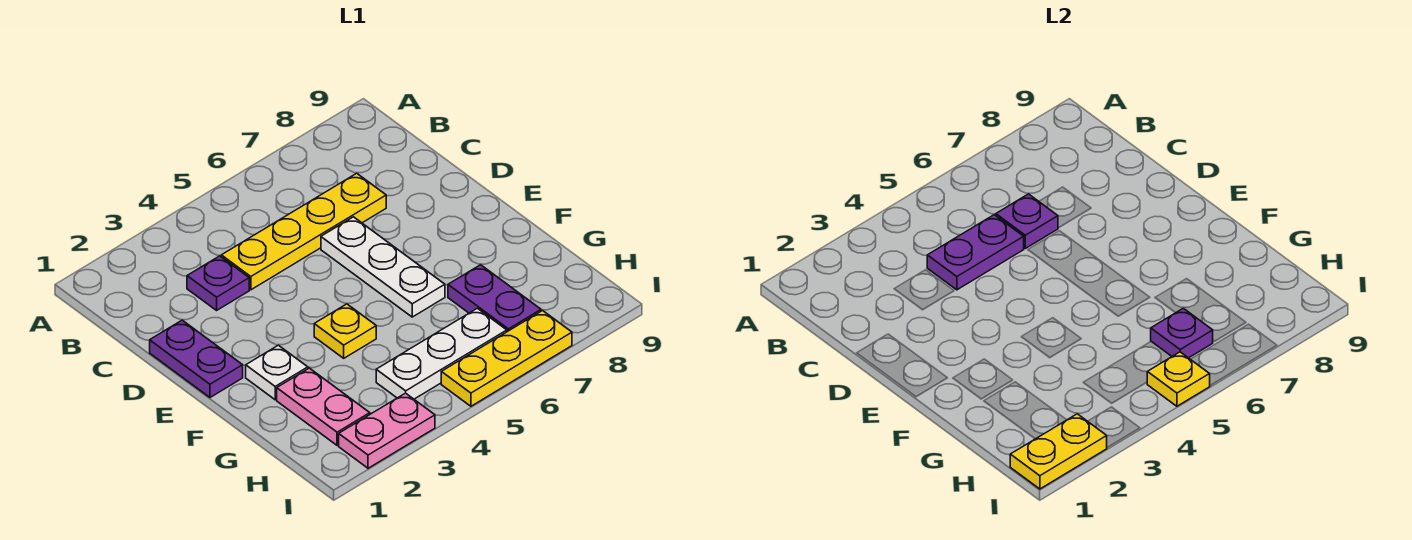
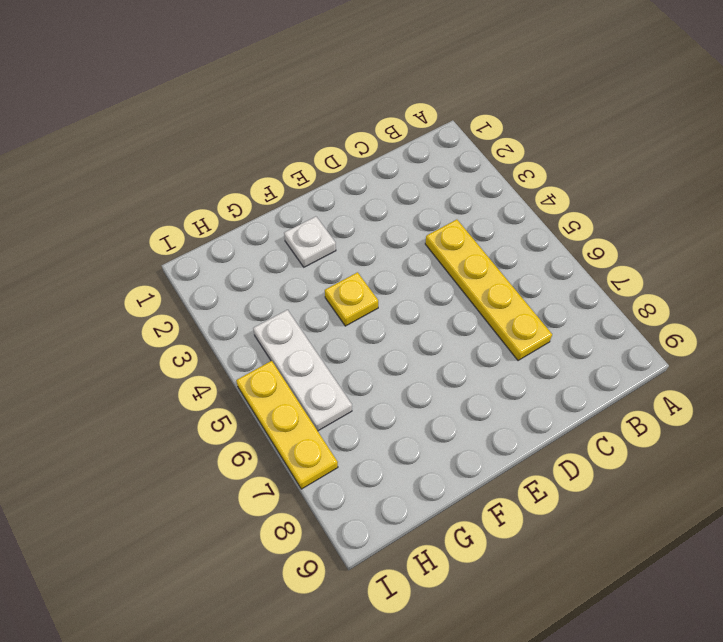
none -> purple plate C3 level 1
none -> purple plate D1:E1 level 1
none -> white plate D6:F6 level 1

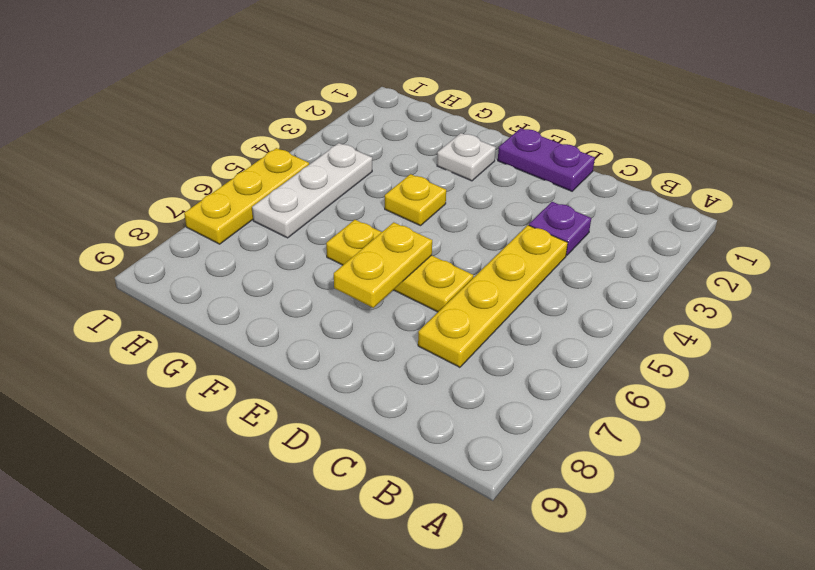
yellow plate D6:F6 level 1 -> white plate D6:F6 level 1
yellow plate E6:E7 level 2 -> yellow plate I1:I2 level 2
none -> pink plate G2:H2 level 1
none -> purple plate G7:H7 level 1
none -> pink plate I2:I3 level 1

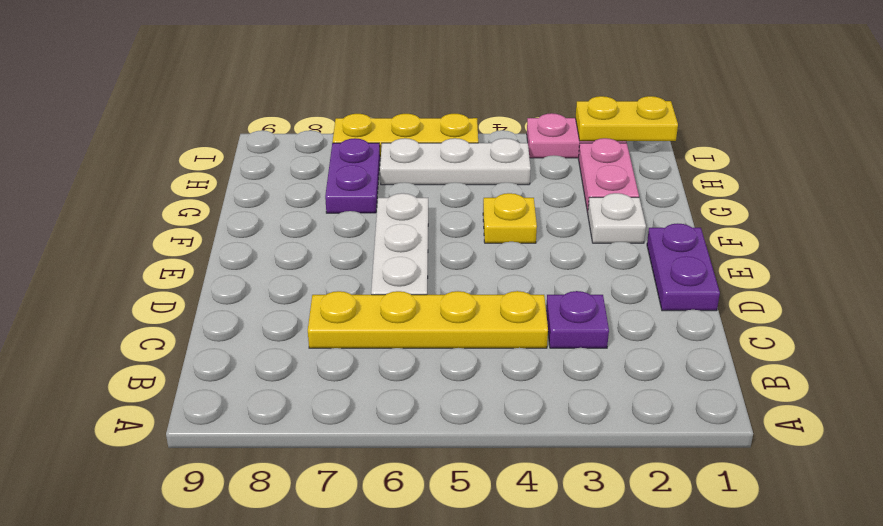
none -> purple plate C4:C5 level 2
none -> purple plate C6 level 2
none -> purple plate H6 level 2

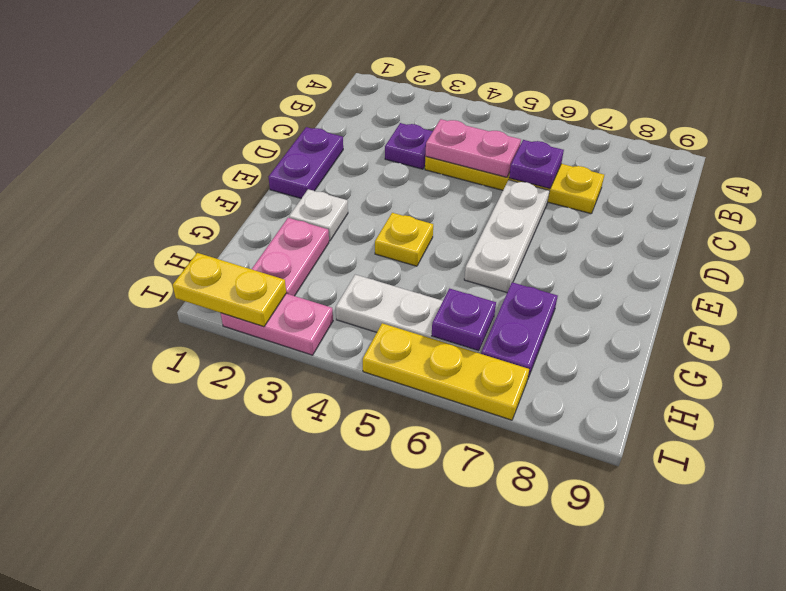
pink plate C4:C5 level 2 -> purple plate C4:C5 level 2
none -> yellow plate I5 level 2

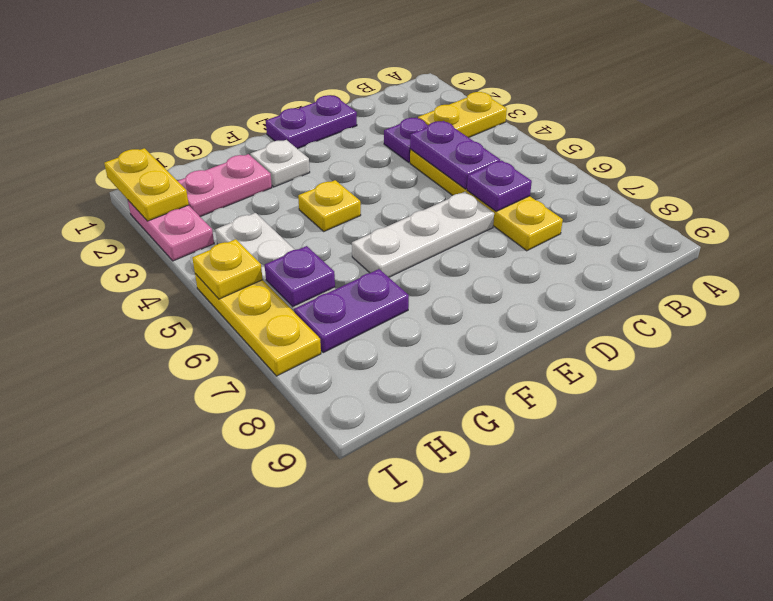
yellow plate A3:B3 level 1 -> none

